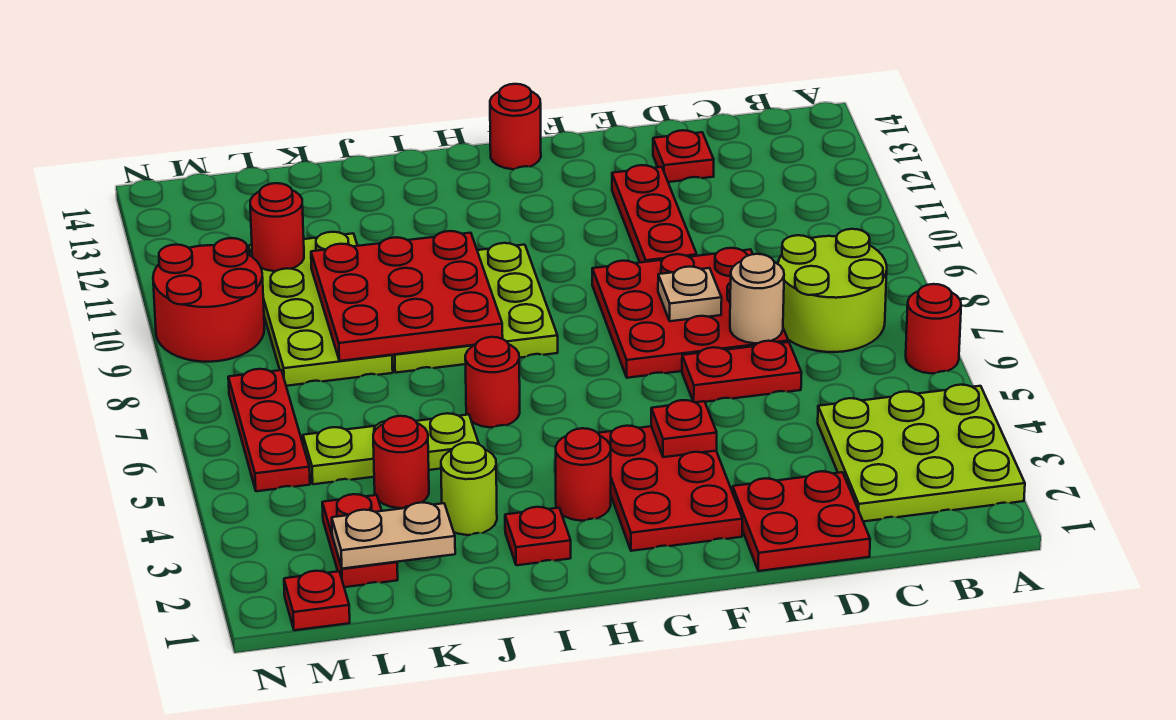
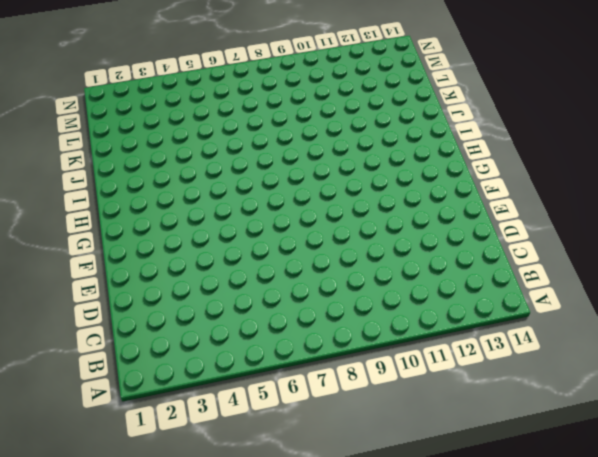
none -> lime plate A2:C4 level 1
none -> red round brick A6 level 1
none -> lime round brick B7:C8 level 1

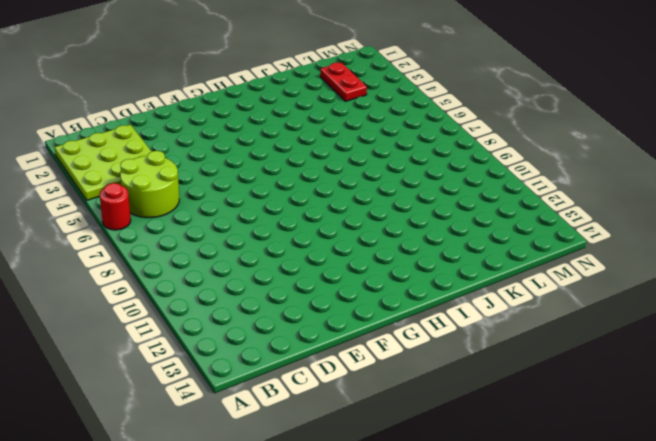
lime round brick B5:C6 level 1 -> lime round brick B7:C8 level 1
none -> red plate D1:E2 level 1
none -> red plate D6:E6 level 1
none -> red plate D7:F9 level 1

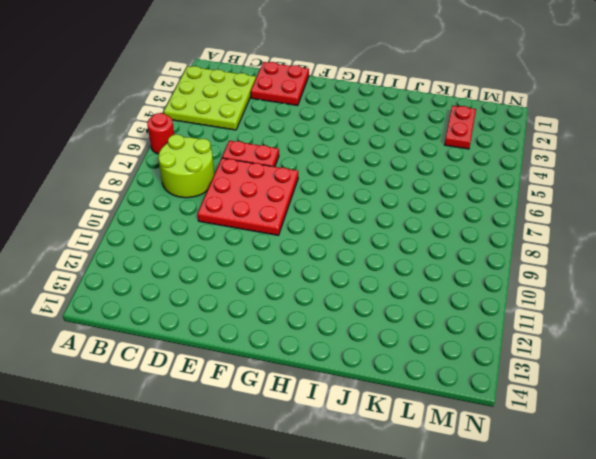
none -> red plate D13 level 1
none -> red plate E10:E12 level 1
none -> red plate F2:G4 level 1

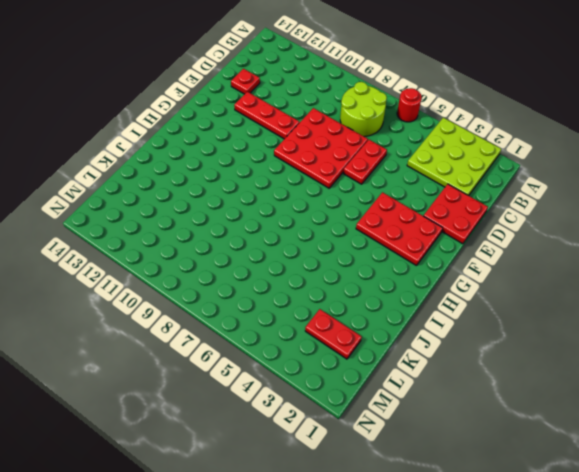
none -> red round brick G14 level 1
none -> red round brick H3 level 1
none -> lime plate H8:J10 level 1

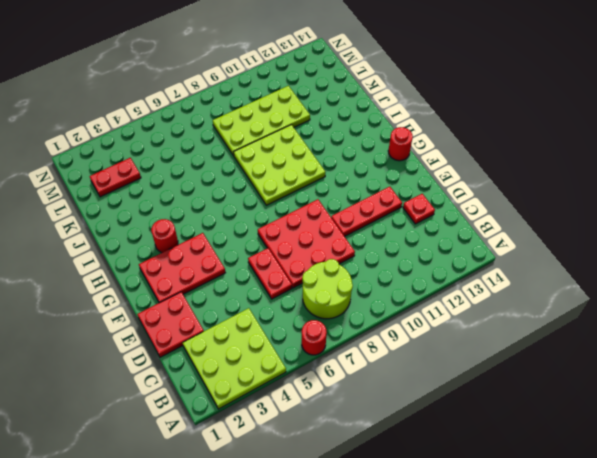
none -> red plate I2 level 1
none -> red round brick I6 level 1
none -> lime round brick J3 level 1

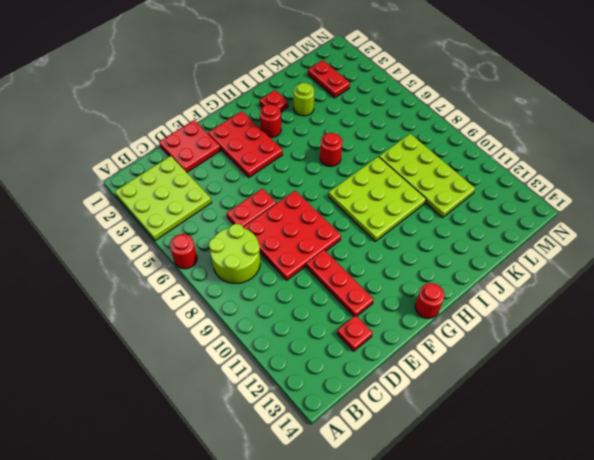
none -> lime plate J5:L5 level 1
none -> red round brick K4 level 1
none -> red plate M1 level 1

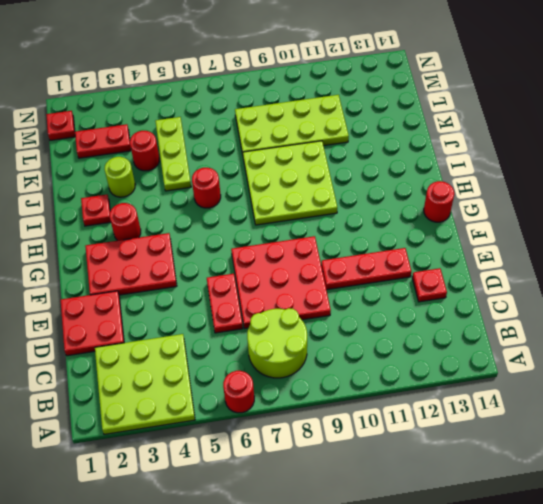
none -> red plate M5:M7 level 1
none -> red round brick M9:N10 level 1
none -> tan round brick D7 level 2

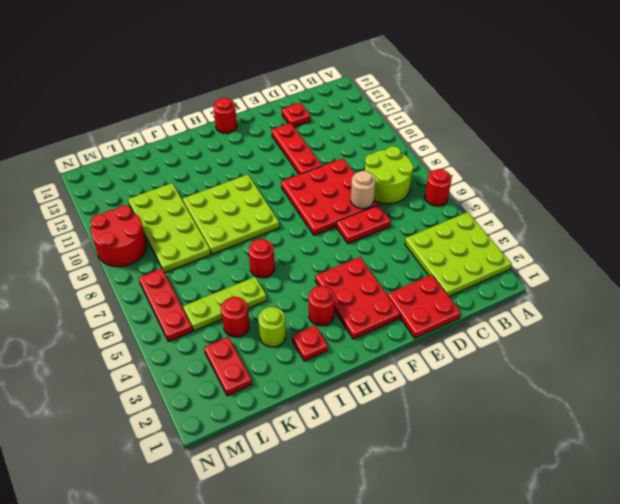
none -> red plate M1 level 1
none -> tan plate E8 level 2
none -> red plate F4 level 2

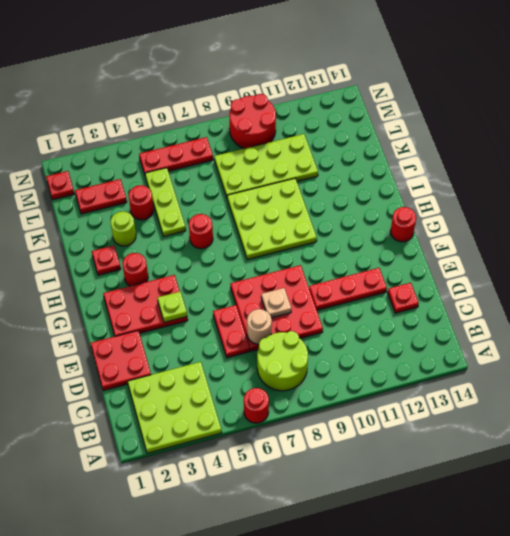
lime plate F4 level 2 -> red plate F4 level 2
none -> red plate I8:K10 level 2
none -> tan plate K2:L2 level 2
none -> red round brick L11 level 2

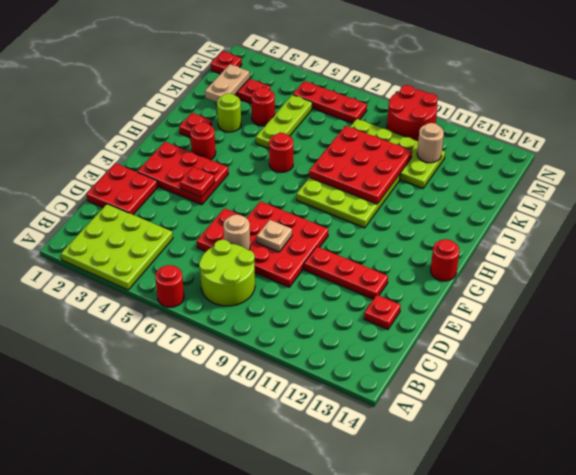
tan round brick L11 level 2 -> red round brick L11 level 2

